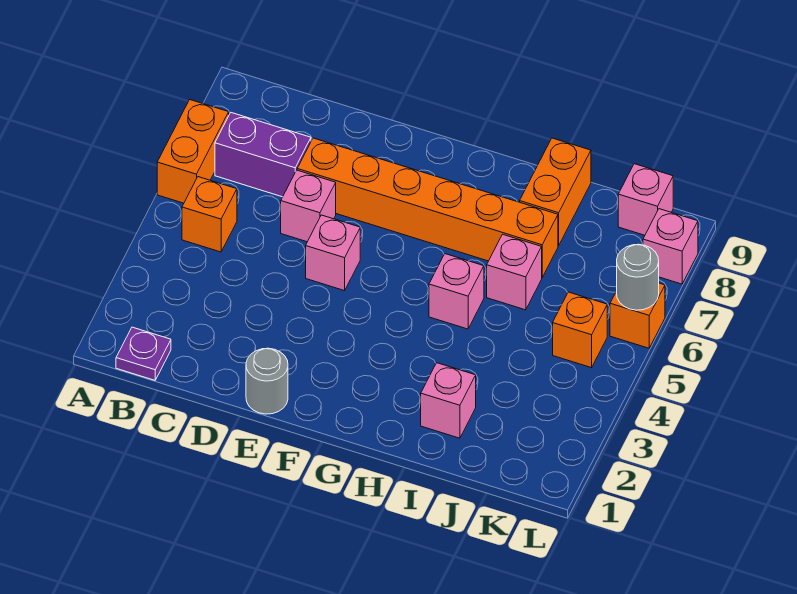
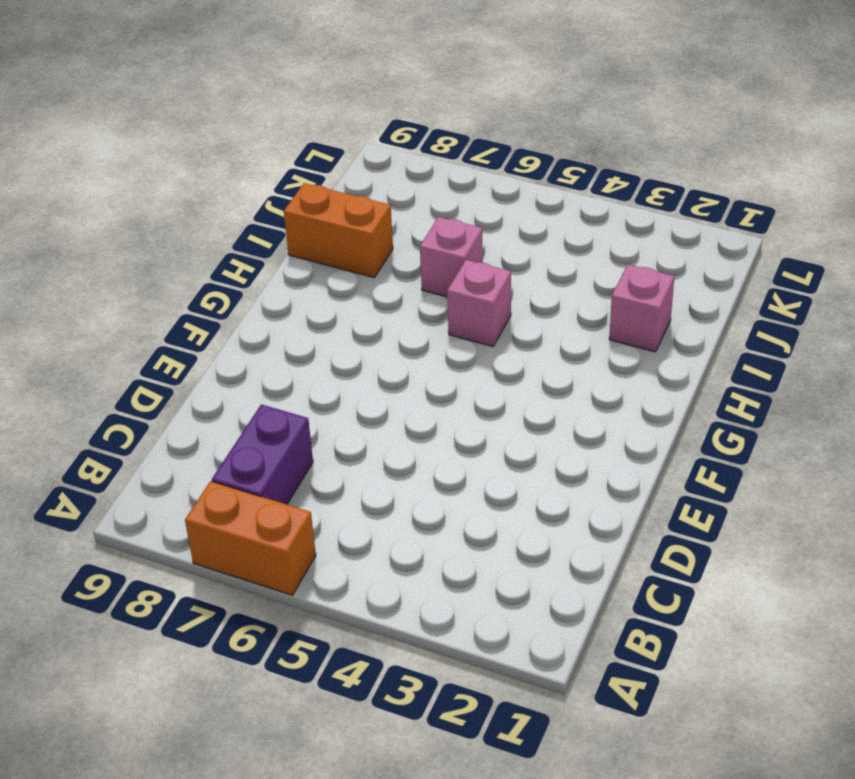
none -> purple plate B1 level 1
none -> orange brick B5 level 1
none -> pink brick D6 level 1

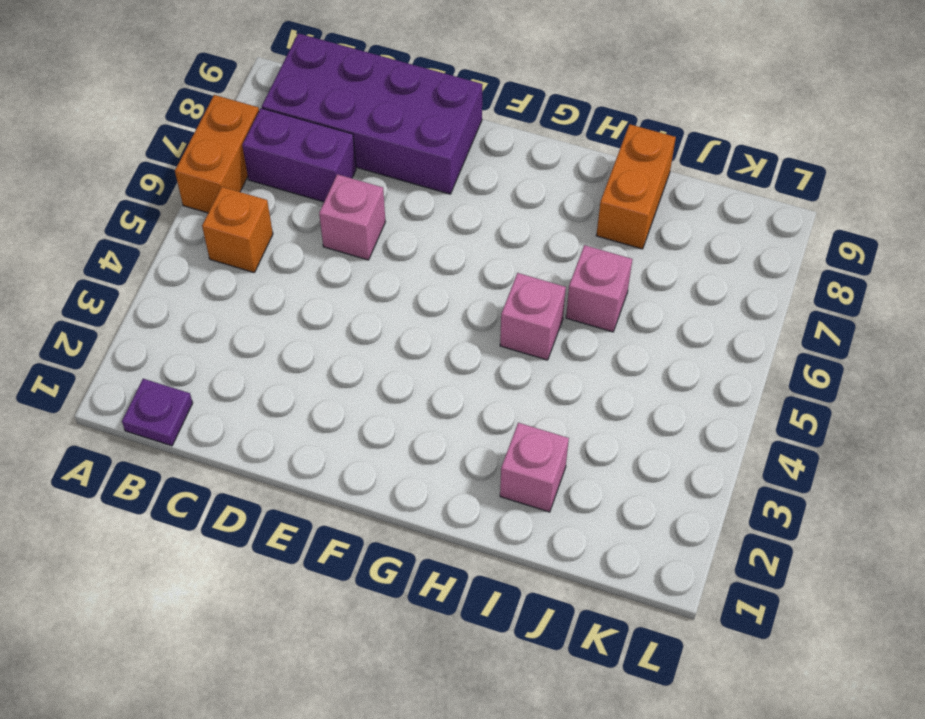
purple brick B8:E9 level 1 -> none
none -> orange brick D7:I7 level 1
none -> grey round brick E1 level 1
none -> pink brick E5 level 1

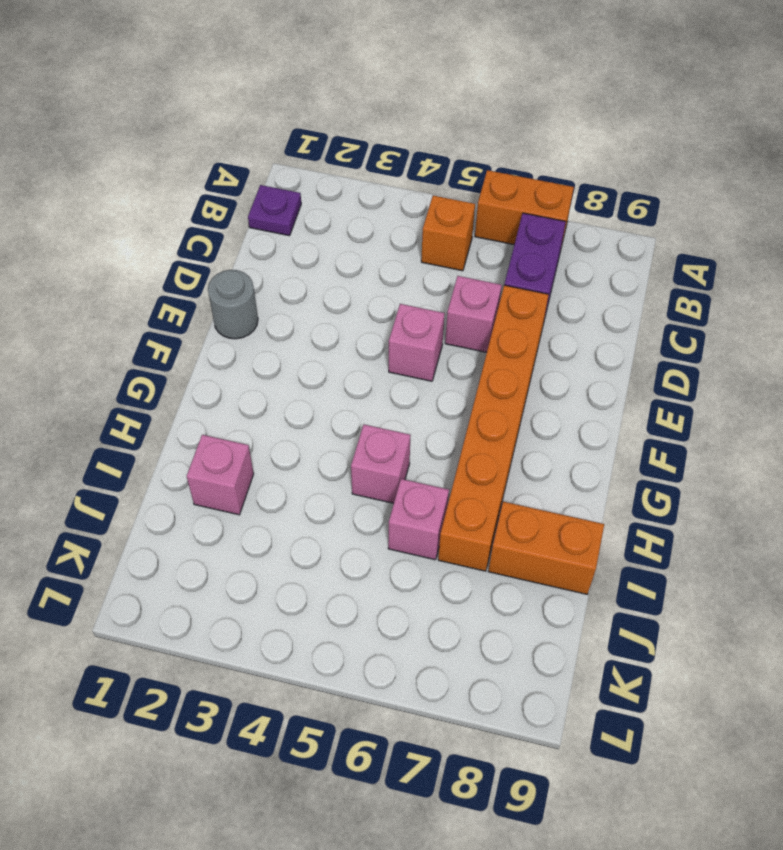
none -> orange brick K5 level 1
none -> pink brick K9 level 1
none -> orange brick L6 level 1

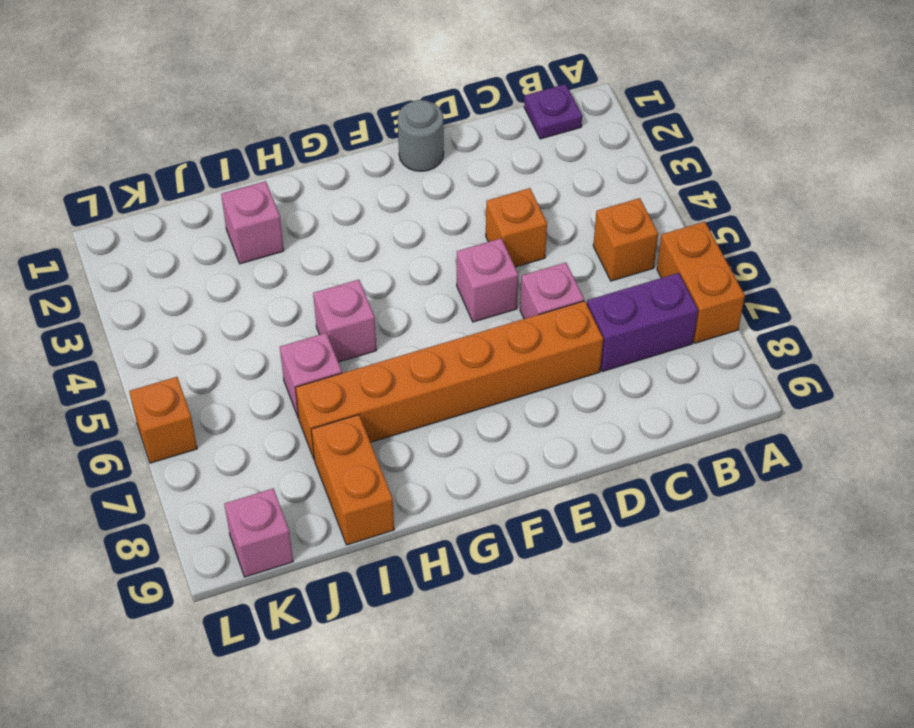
orange brick D4 level 1 -> orange brick K5 level 1
none -> pink brick L8 level 1
none -> grey round brick L6 level 2

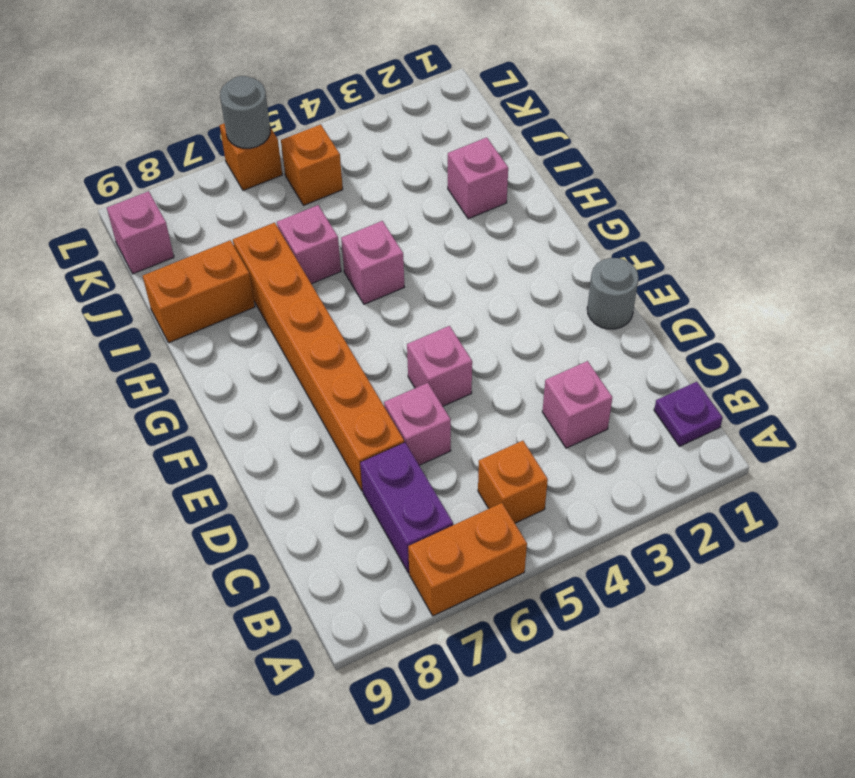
pink brick C3 level 1 -> pink brick L8 level 1

